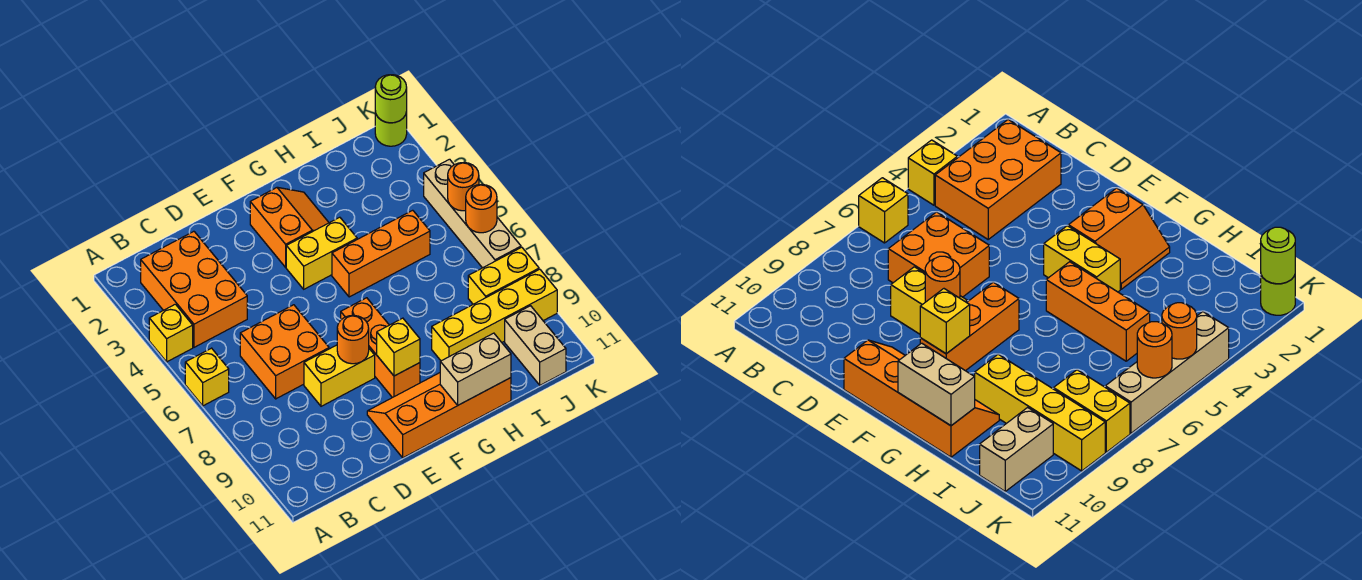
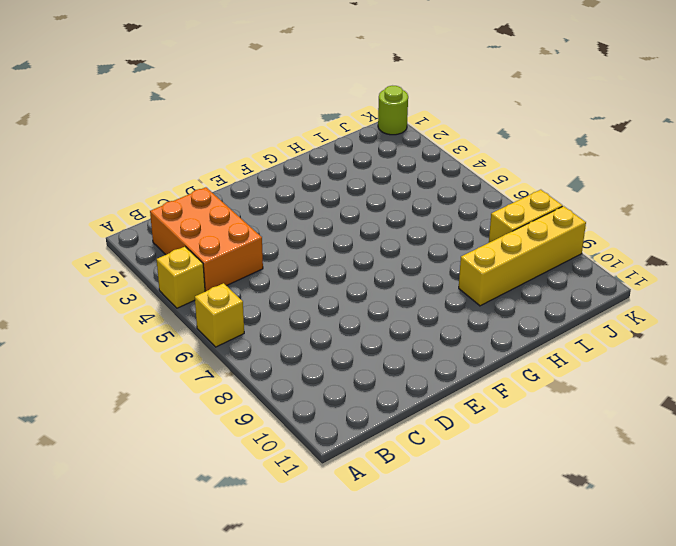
none -> orange brick C6:D7 level 1
none -> yellow brick D8:E8 level 1
none -> orange slope E10:H11 level 1 top 11

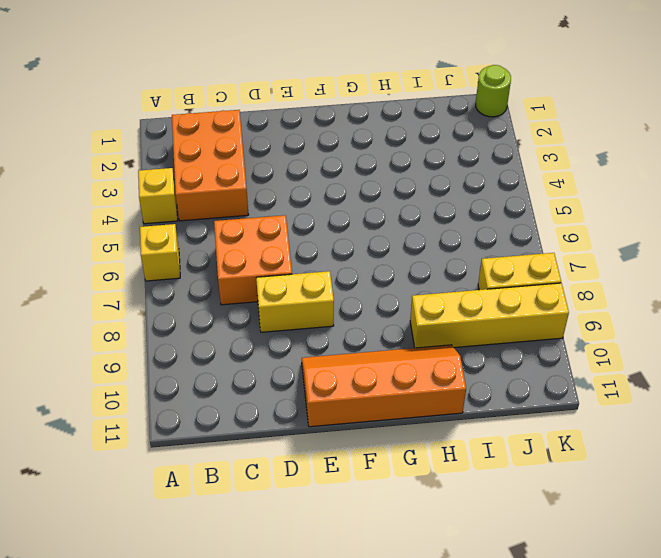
none -> orange slope F2:G3 level 1 top F
none -> yellow brick F4:G4 level 1
none -> orange brick F7:F9 level 1

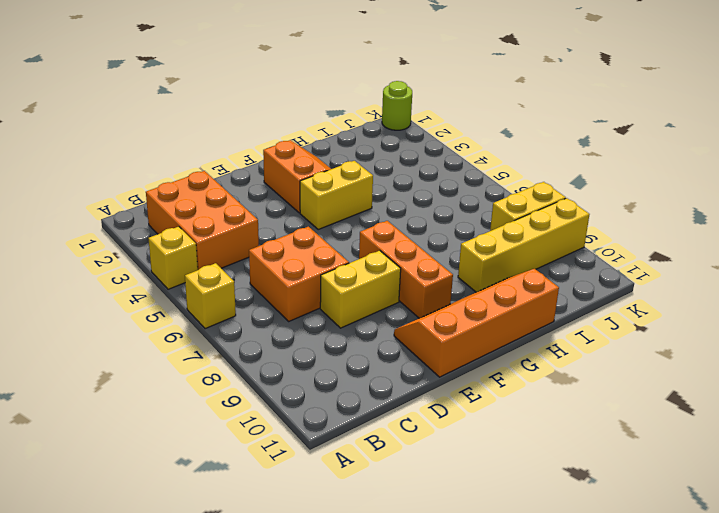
none -> orange brick G5:I5 level 1
none -> tan brick J10:J11 level 1
none -> tan brick K4:K7 level 1

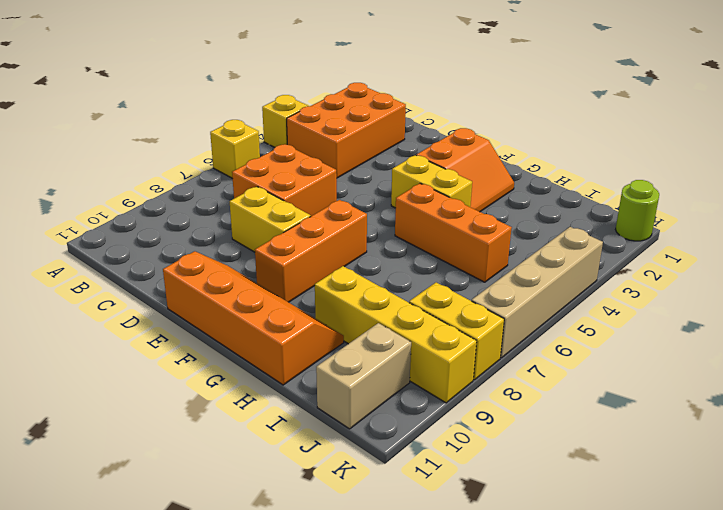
none -> orange round brick E8 level 2
none -> yellow brick F9 level 2
none -> tan brick G11:H11 level 2

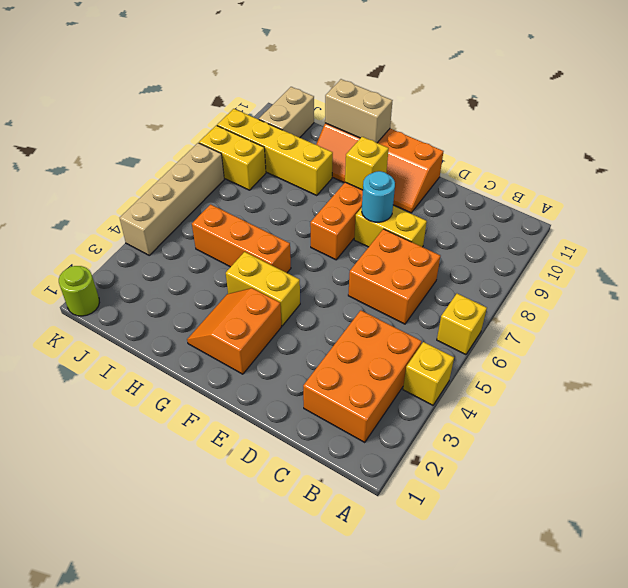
cyan round brick E8 level 2 -> orange round brick E8 level 2
none -> lime round brick K1 level 2
none -> orange round brick K5 level 2
none -> orange round brick K6 level 2

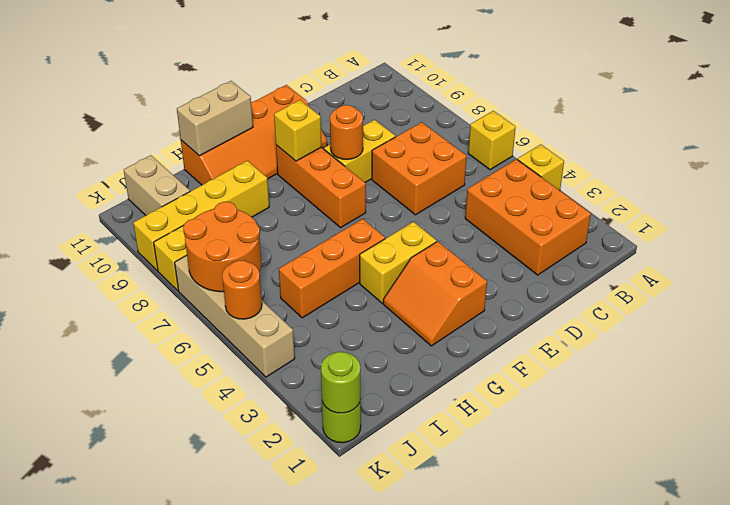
orange round brick J6:K7 level 2 -> orange round brick K6 level 2

